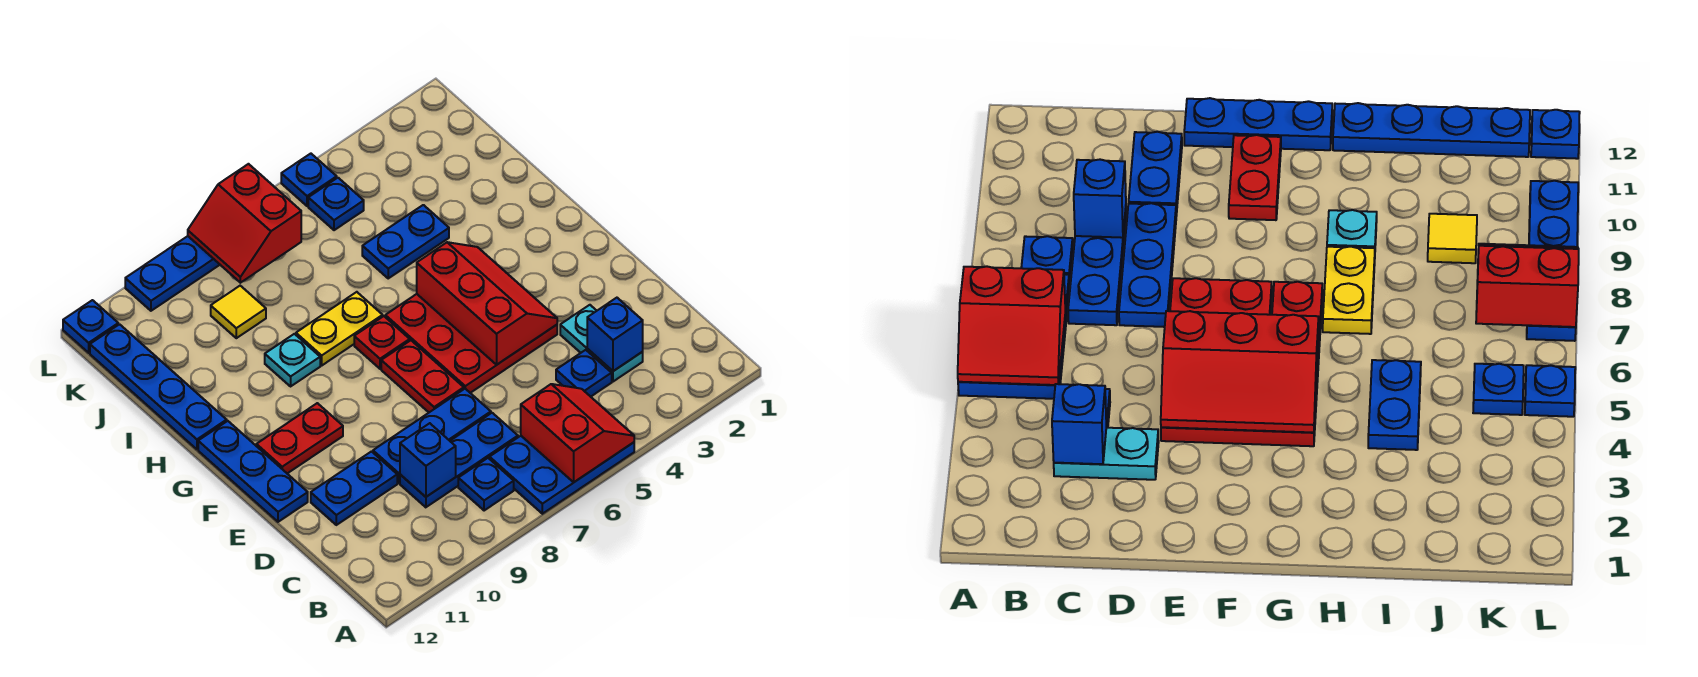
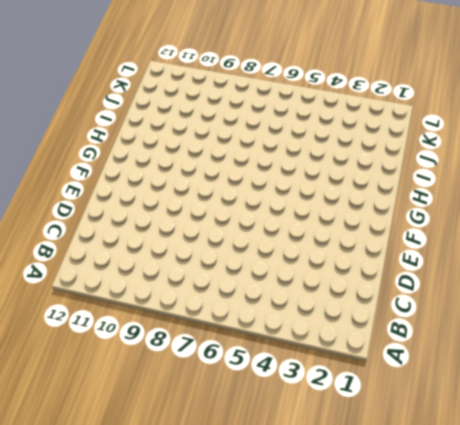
none -> blue plate A5:B7 level 1
none -> blue plate B8 level 1
none -> cyan plate C3:D3 level 1

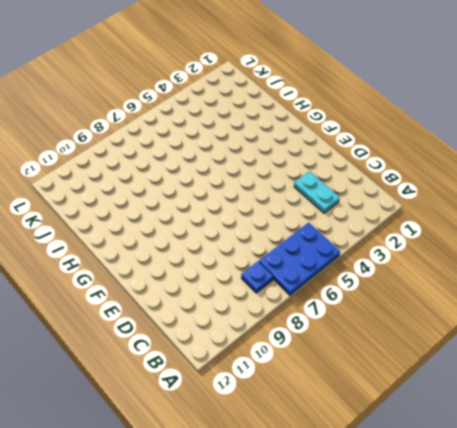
none -> blue plate C4 level 1
none -> blue plate C7:C9 level 1
none -> blue plate D7:D9 level 1

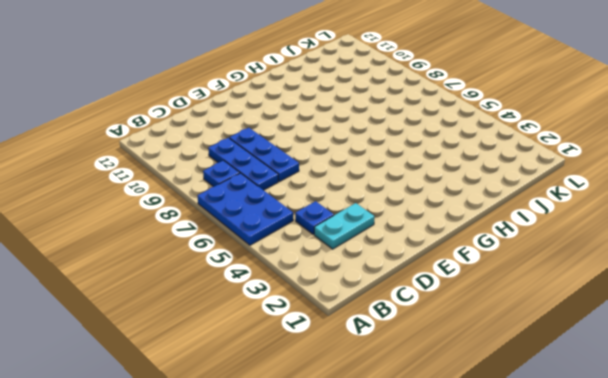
none -> blue plate D10:D11 level 1
none -> red plate E4:G6 level 1
none -> red plate E7:F7 level 1

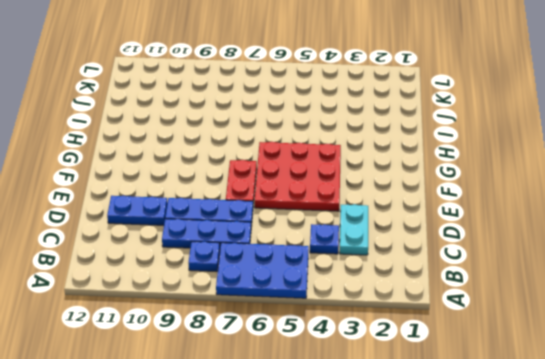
none -> blue plate E12:G12 level 1
none -> red plate F10:F11 level 1
none -> red plate G7 level 1

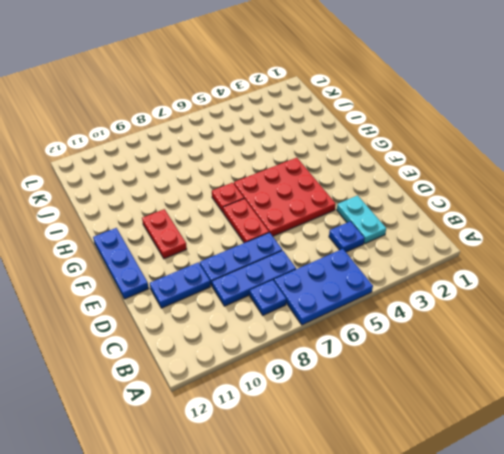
red plate F10:G10 level 1 -> red plate F10:F11 level 1
none -> yellow plate H7:H8 level 1
none -> cyan plate H9 level 1
none -> blue plate H12:K12 level 1

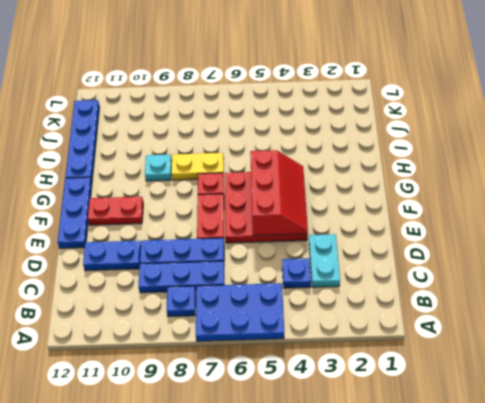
none -> blue plate I4:I5 level 1
none -> yellow tile J9 level 1
none -> blue plate K5 level 1

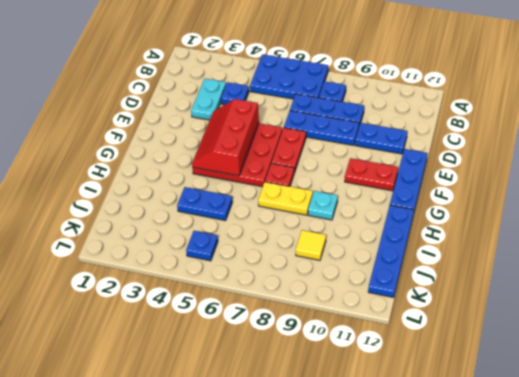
none -> blue plate L5 level 1
none -> blue plate L7:L10 level 1
none -> blue plate L12 level 1

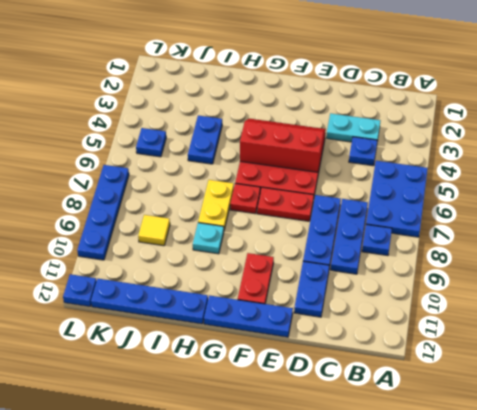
none -> blue plate L5 level 1
none -> red slope A5:B6 level 2 top 6
none -> blue brick C3 level 2

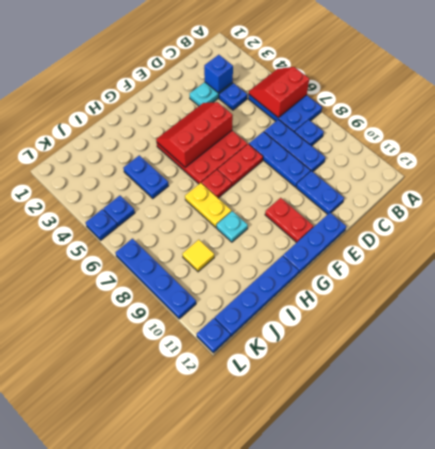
none -> blue brick C9 level 2
none -> red slope K7:L8 level 2 top 7

